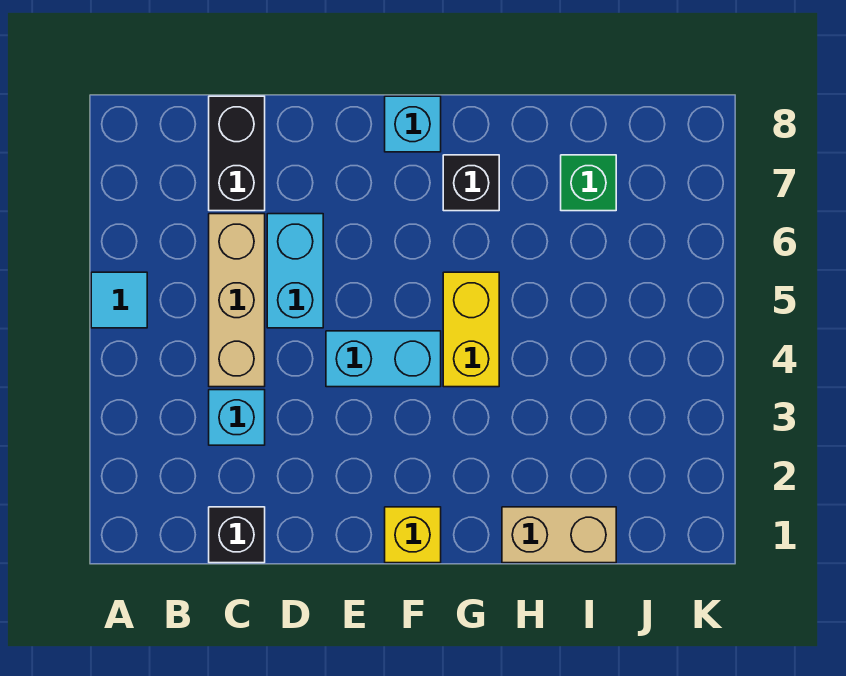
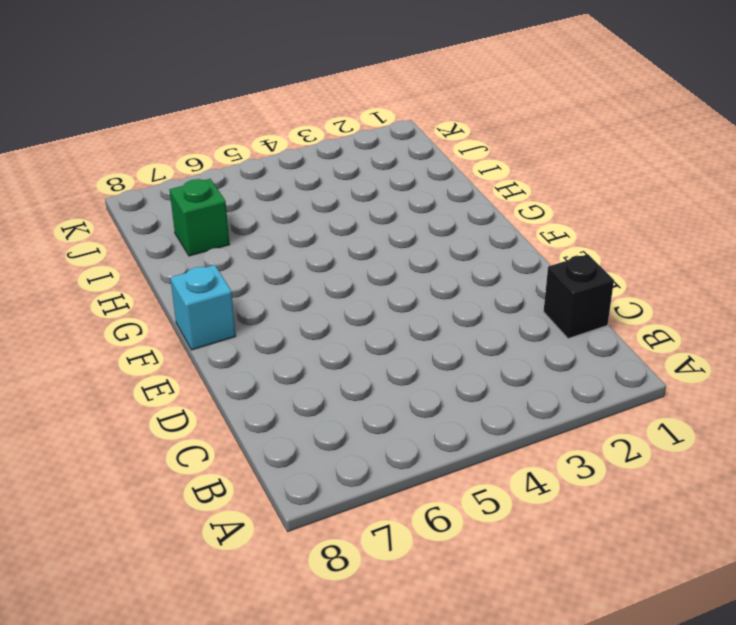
none -> cyan tile A5 level 1
none -> cyan brick C3 level 1
none -> tan brick C4:C6 level 1

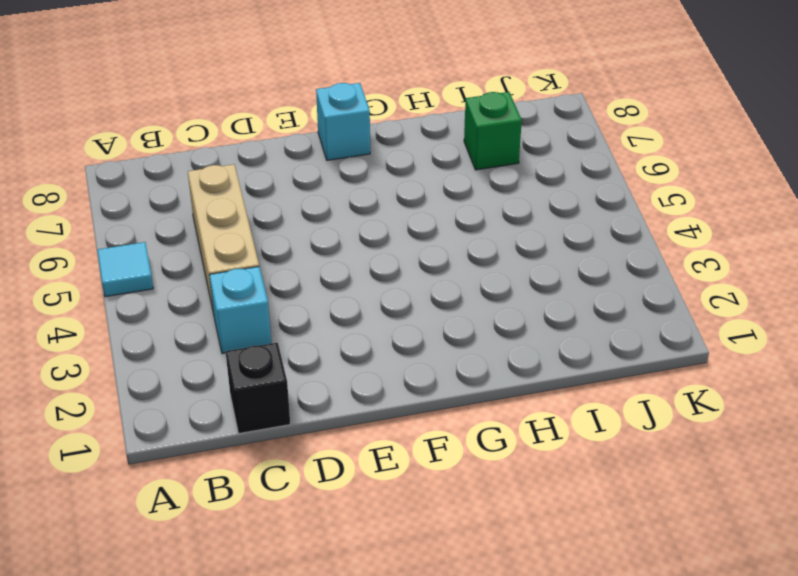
none -> black brick C7:C8 level 1
none -> cyan brick D5:D6 level 1
none -> cyan brick E4:F4 level 1

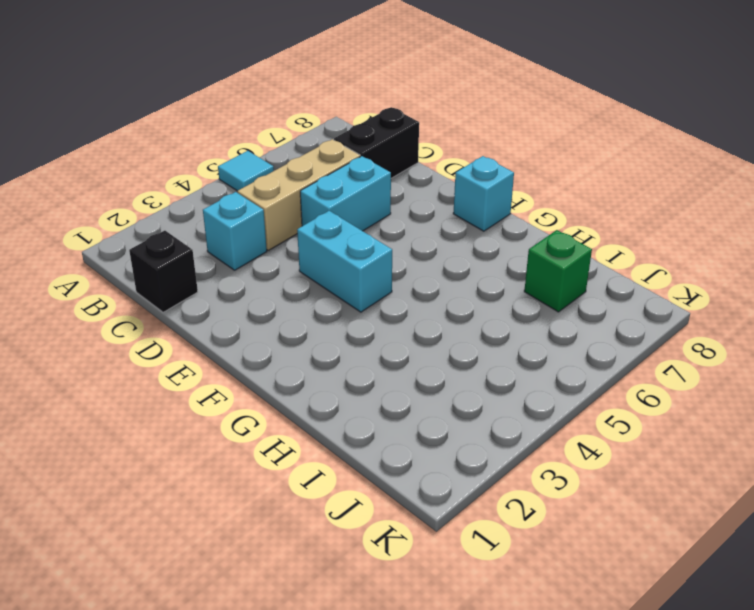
none -> yellow brick F1 level 1
none -> yellow brick G4:G5 level 1
none -> black brick G7 level 1

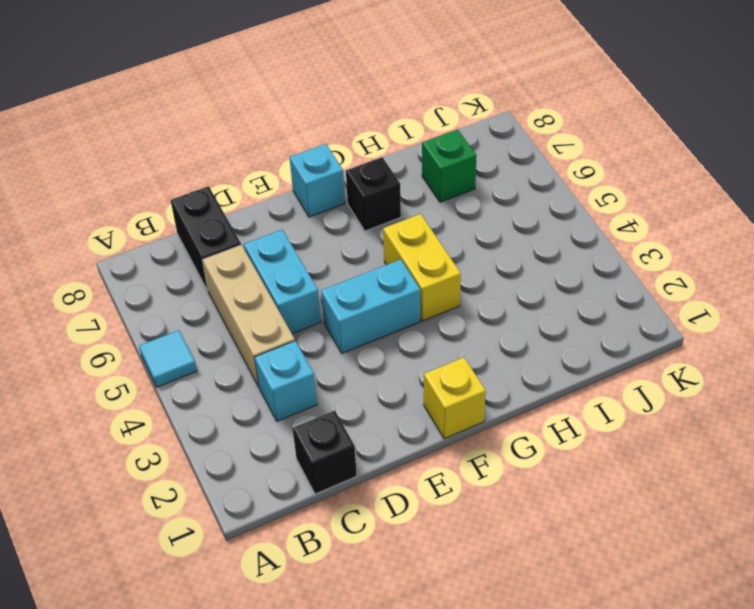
none -> tan brick H1:I1 level 1

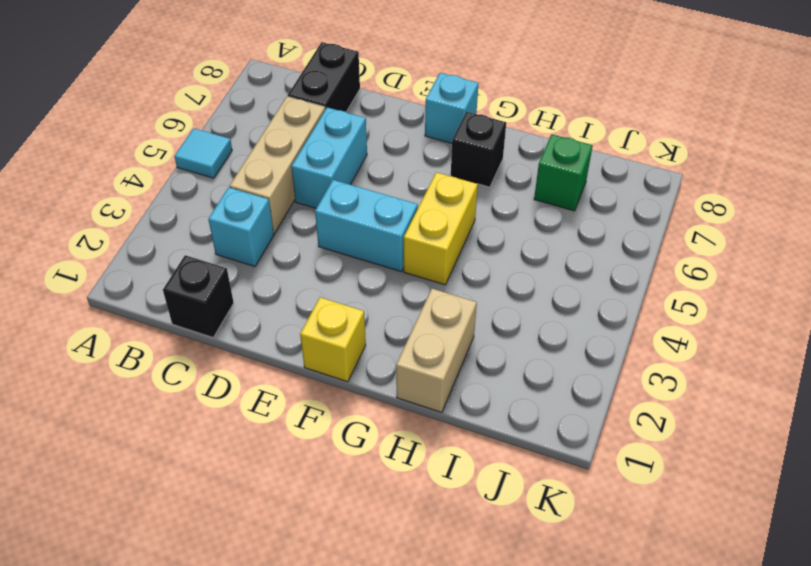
tan brick H1:H2 level 1 -> tan brick H1:I1 level 1

